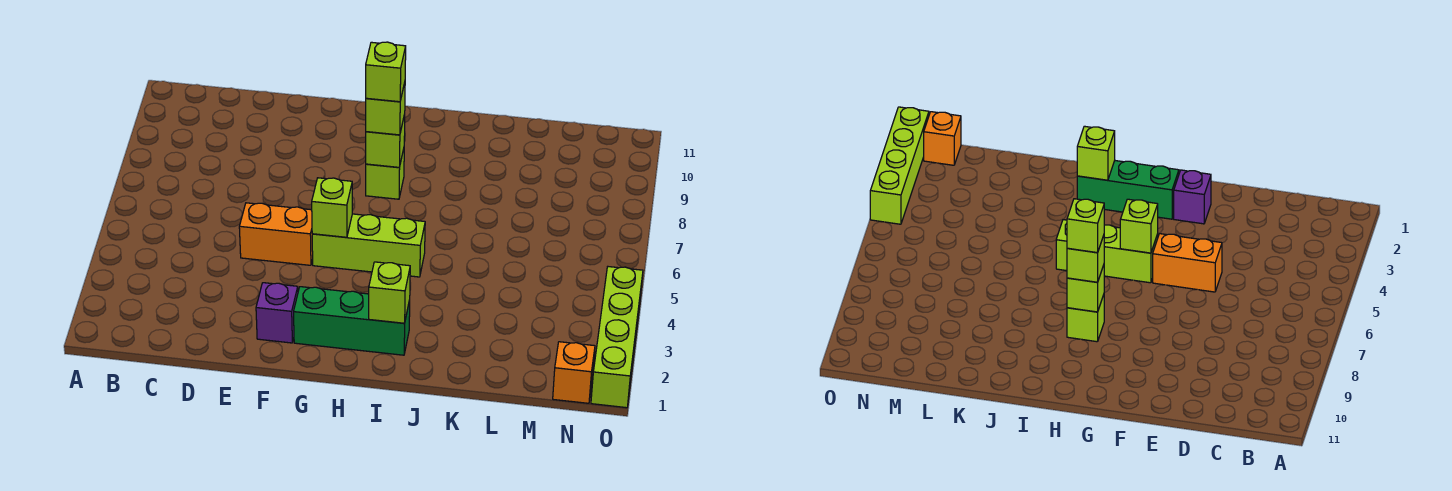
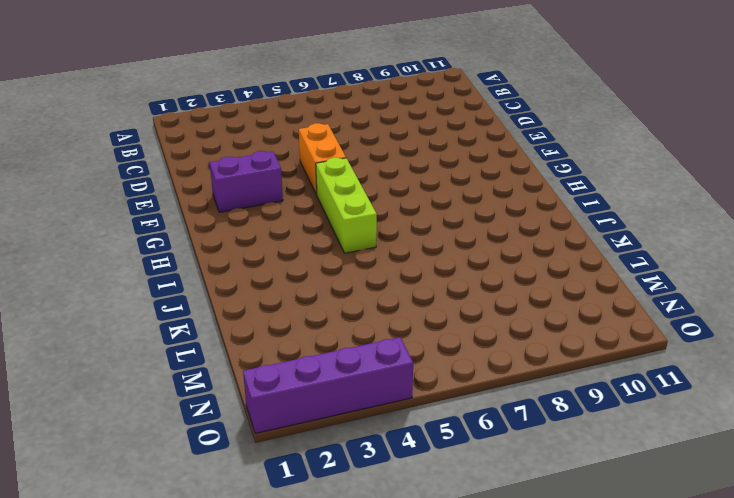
purple brick F2:F3 level 1 -> purple brick F2 level 1
purple brick O1:O4 level 1 -> lime brick O1:O4 level 1
none -> green brick G2:I2 level 1
none -> lime brick H8 level 1
none -> orange brick N1 level 1

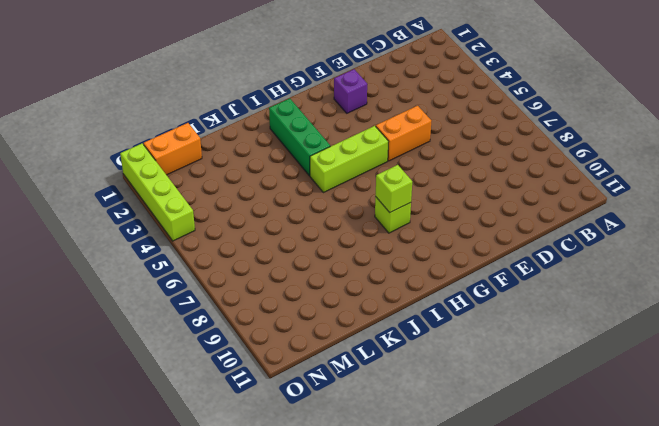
green brick I2:I4 level 1 -> green brick G2:I2 level 1
orange brick M1:N1 level 1 -> orange brick N1 level 1
none -> lime brick G5 level 2
none -> lime brick I2 level 2
none -> lime brick H8 level 3

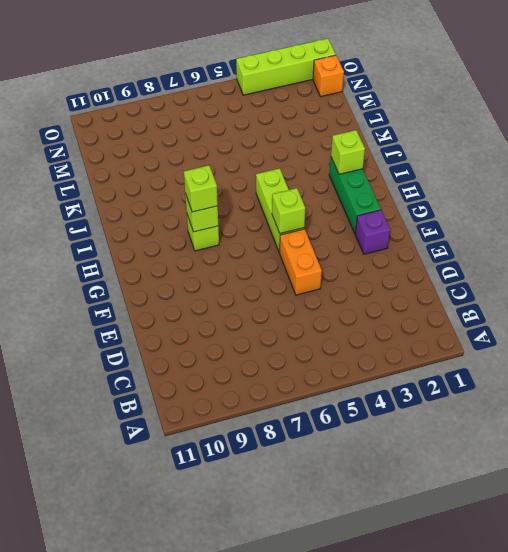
none -> lime brick H8 level 4

